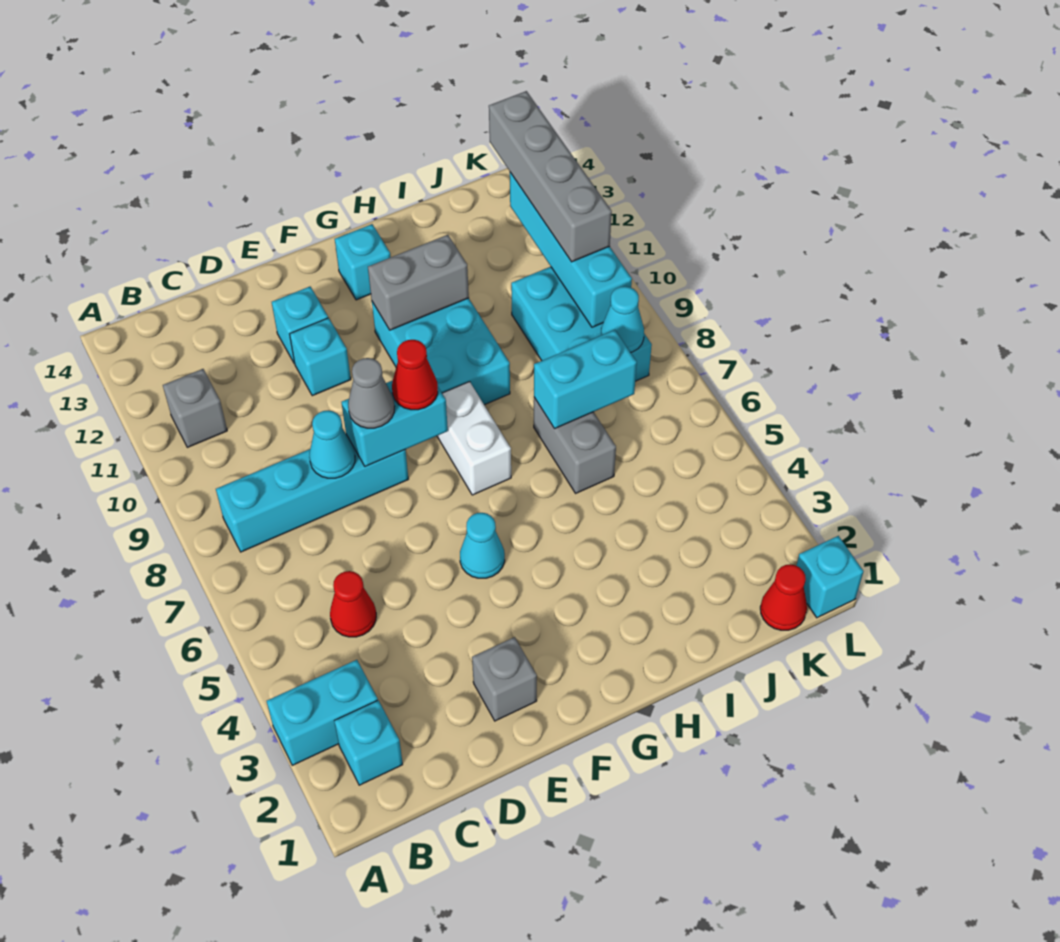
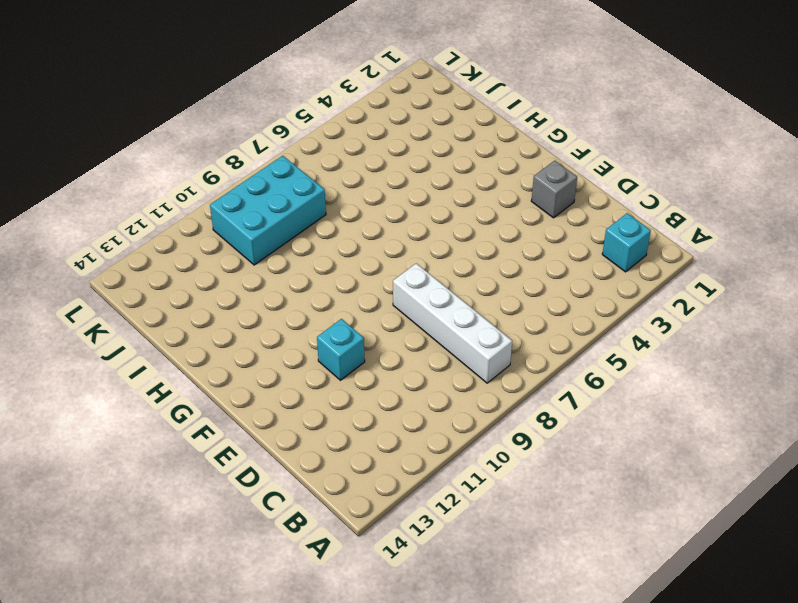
white brick B8:E8 level 1 -> cyan brick B8:E8 level 1
none -> cyan brick A3:B3 level 1
none -> grey brick B11 level 1
none -> red cone C5 level 1

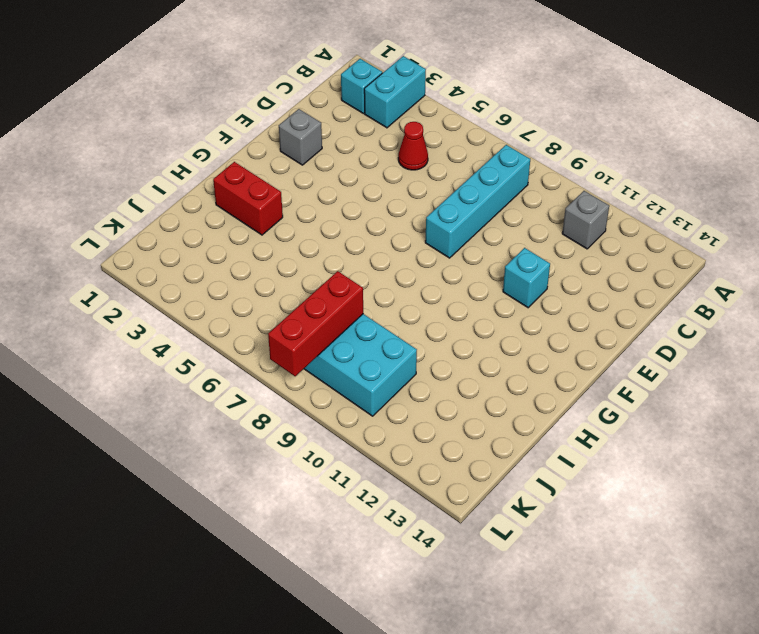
red brick H2:H3 level 1 -> none
red brick J8:L8 level 2 -> cyan cone K8 level 2
none -> cyan brick E12 level 1
none -> cyan cone F5 level 1
none -> white brick G7:G8 level 1

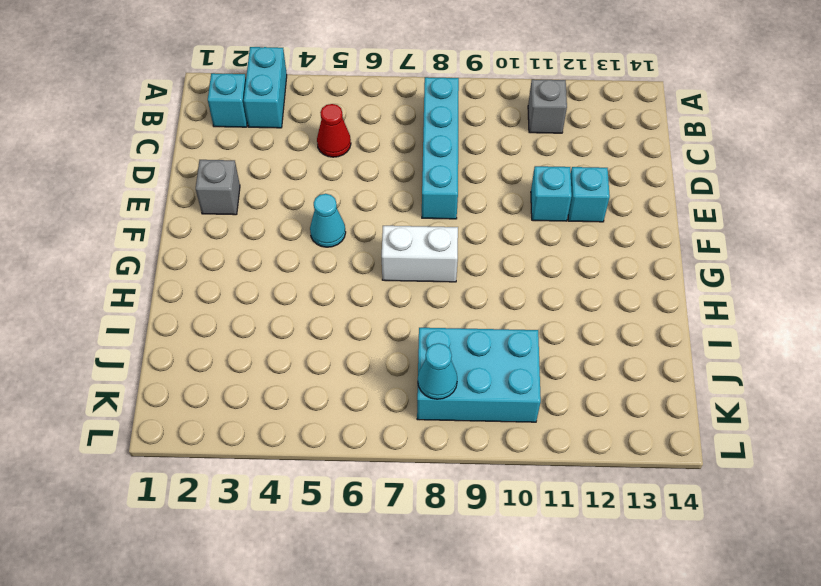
none -> cyan brick G9:H11 level 1
none -> cyan brick G13 level 1
none -> grey brick I6:I7 level 1

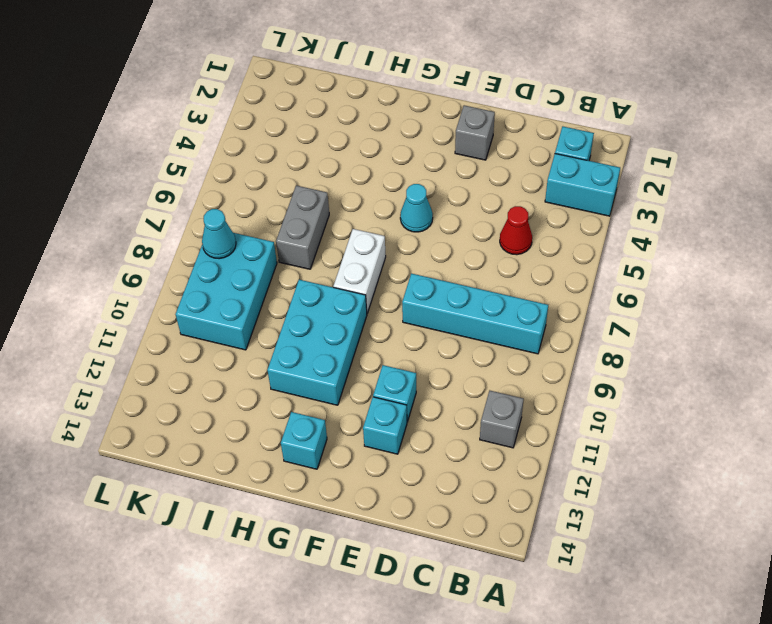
none -> red cone K1 level 1
none -> cyan brick L1 level 1
none -> cyan cone D8 level 2

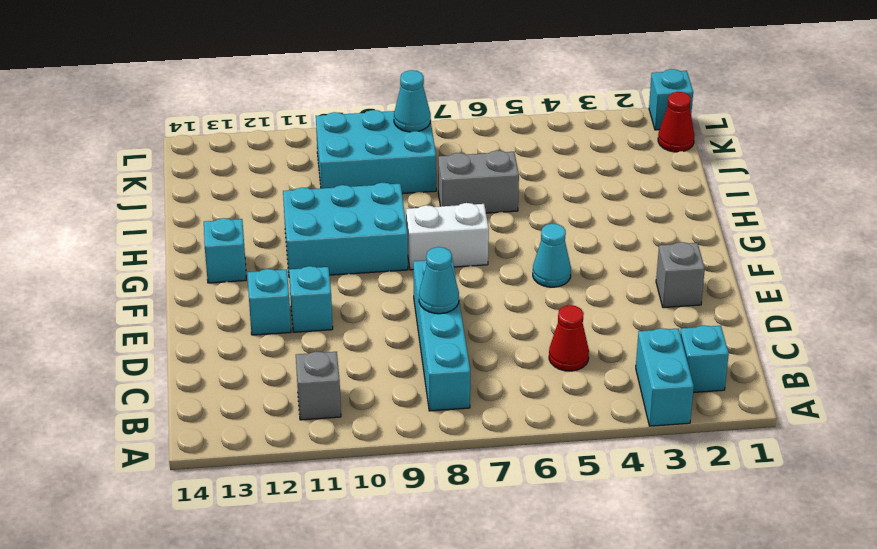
none -> cyan brick E8:F8 level 2
none -> grey brick G11:H11 level 2
none -> cyan brick I7:J7 level 2

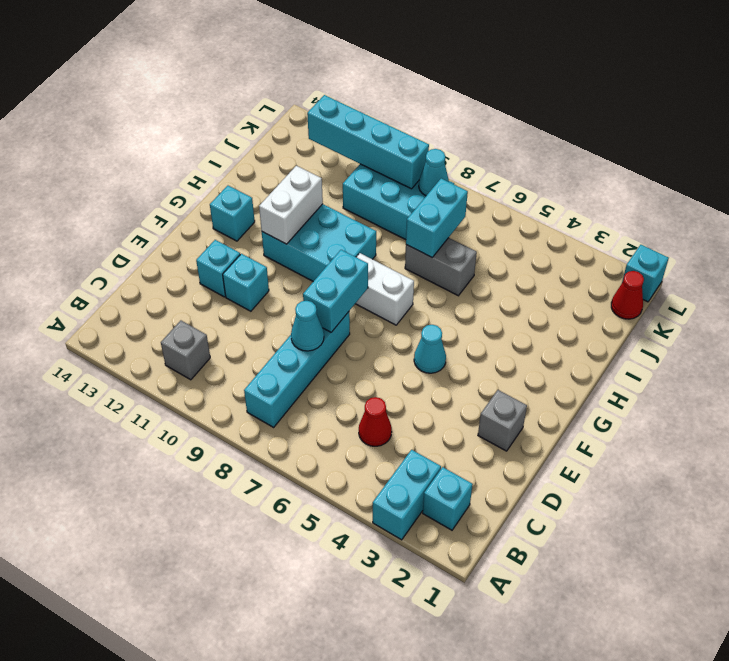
white brick G11:H11 level 2 -> grey brick G11:H11 level 2
none -> grey cone E8 level 3
none -> red cone F8 level 3
none -> grey brick K10:K13 level 3

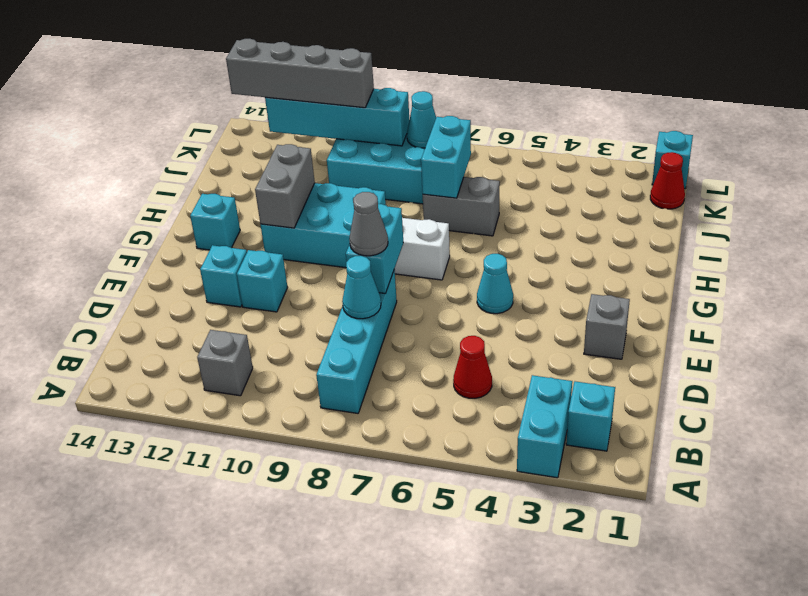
none -> red cone F8 level 3

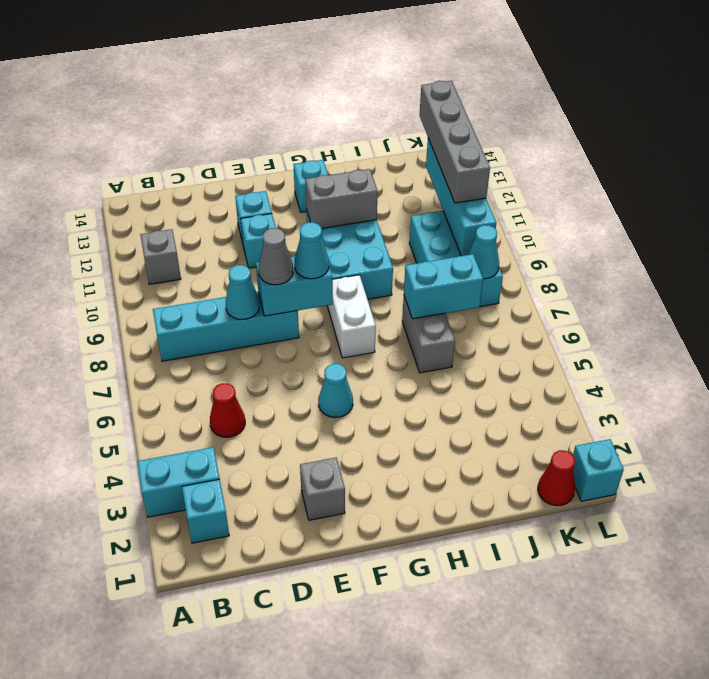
cyan cone F8 level 3 -> red cone F8 level 3

